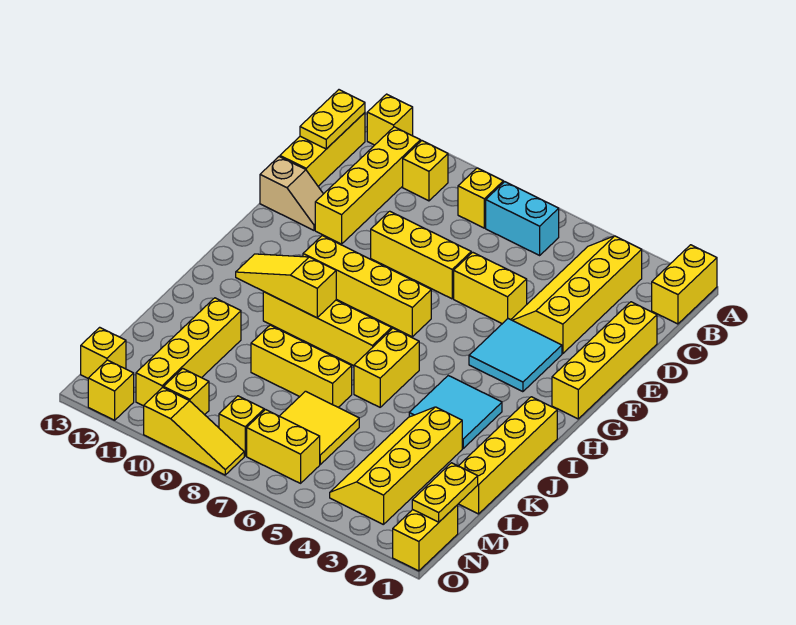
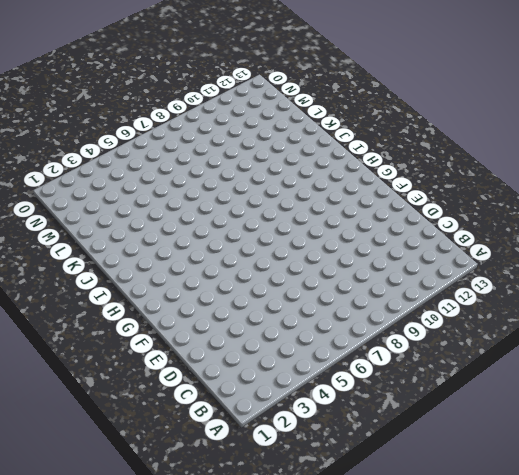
none -> yellow brick A1:B1 level 1
none -> yellow brick A12 level 1
none -> yellow slope B3:E4 level 1 top 3
none -> cyan brick B6:B7 level 1

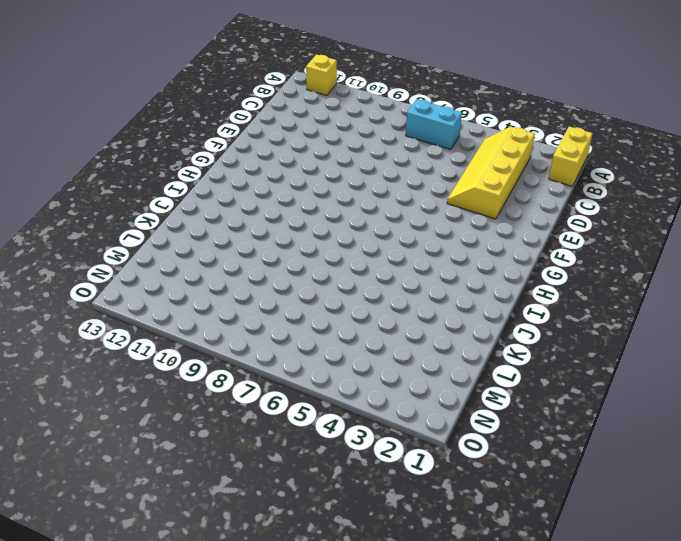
none -> yellow brick B8 level 1
none -> yellow brick B10 level 1
none -> yellow brick B11:E11 level 1
none -> yellow brick B13:D13 level 1

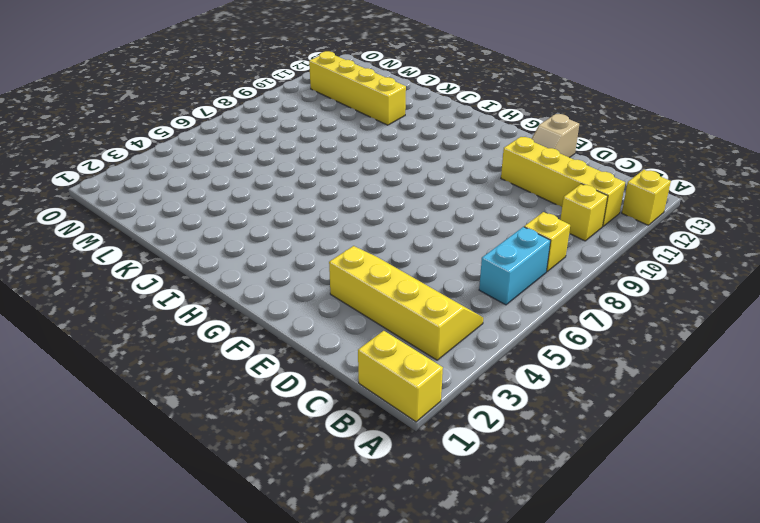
none -> yellow brick B13:D13 level 1
none -> yellow brick D1:G1 level 1
none -> yellow brick E5:E6 level 1
none -> yellow brick E7:E9 level 1

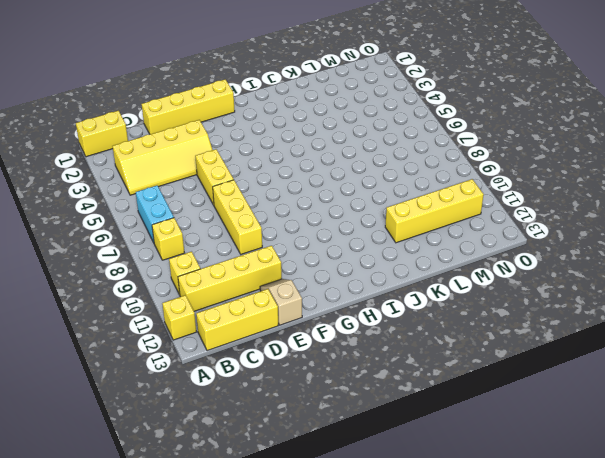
none -> cyan tile F3:G4 level 1
none -> yellow brick G7:G10 level 1
none -> yellow brick I1:L1 level 1
none -> cyan tile I3:J4 level 1

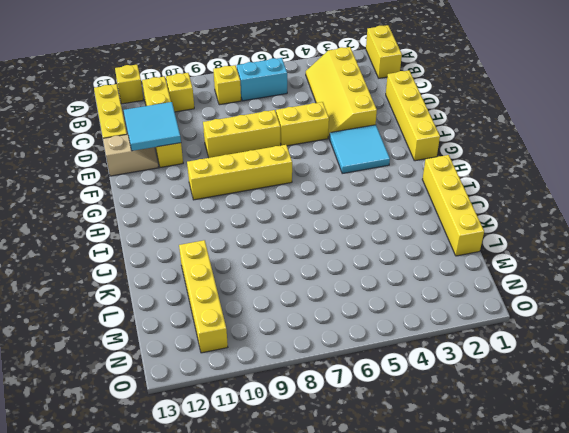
cyan tile D11:E12 level 2 -> cyan tile I3:J4 level 1
none -> yellow brick I6:J6 level 1
none -> yellow brick I7:I10 level 1
none -> yellow slope K3:N4 level 1 top 3
none -> yellow brick K7:K9 level 1

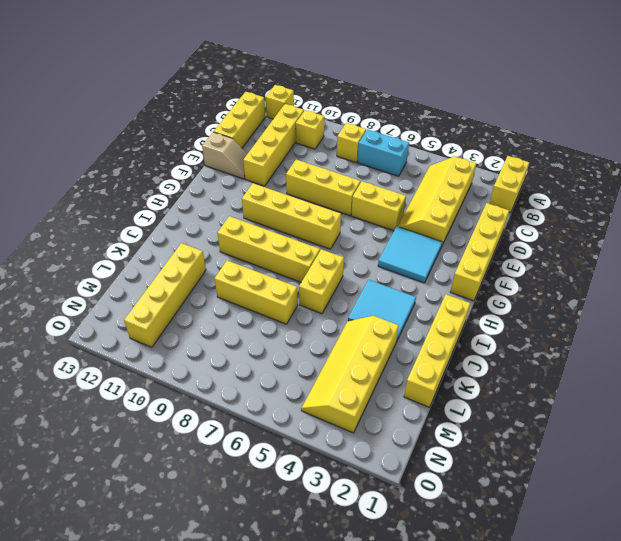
none -> yellow tile L6:M7 level 1
none -> yellow brick N1:O1 level 1
none -> yellow brick N6:N7 level 1
none -> yellow brick N8 level 1

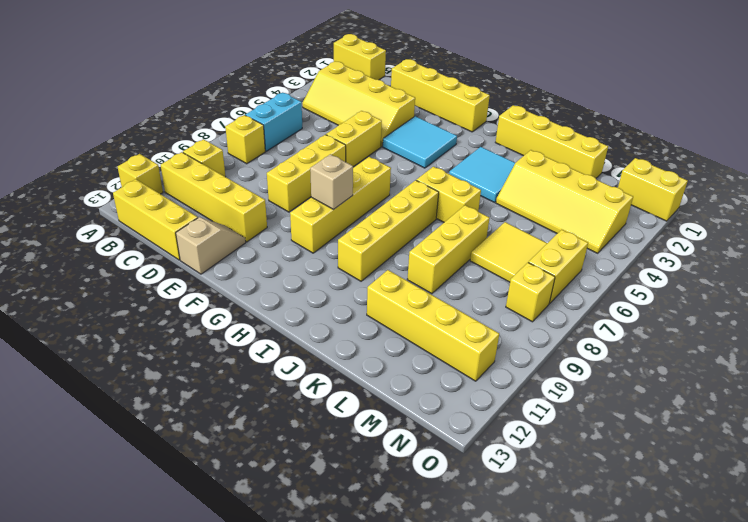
tan brick G9 level 2 -> none
none -> yellow brick N10 level 1
none -> yellow brick N13 level 1
none -> yellow slope O8:O10 level 1 top 10
none -> yellow brick O12 level 1

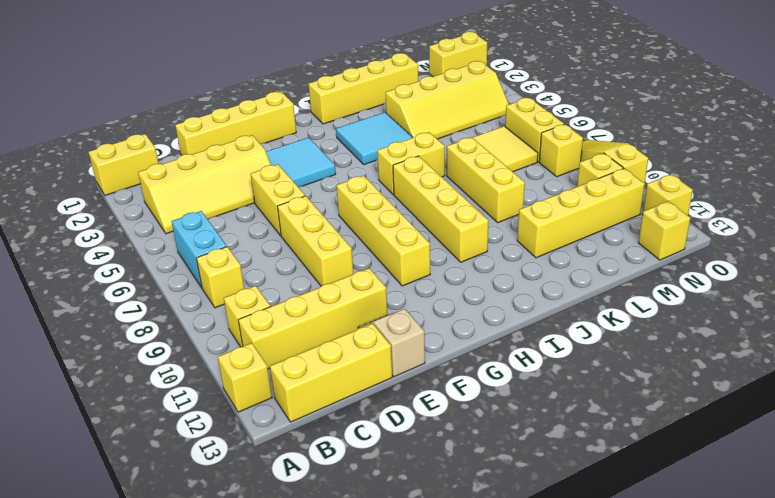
none -> yellow plate B13:C13 level 2
none -> yellow slope I9:I11 level 2 top 9
none -> yellow plate M1:N1 level 2

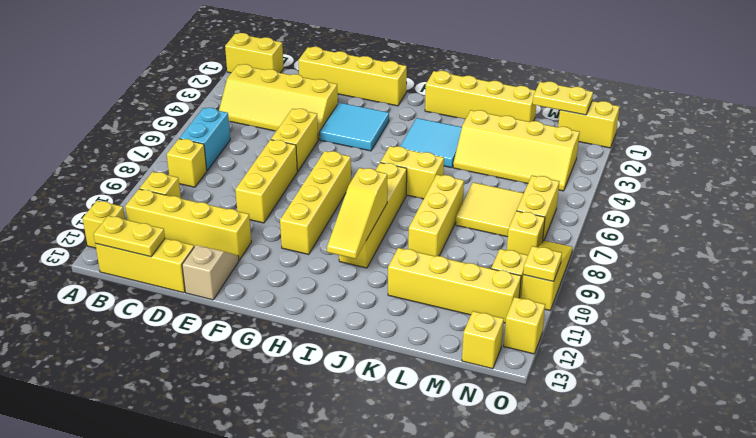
yellow plate O10 level 2 -> none

